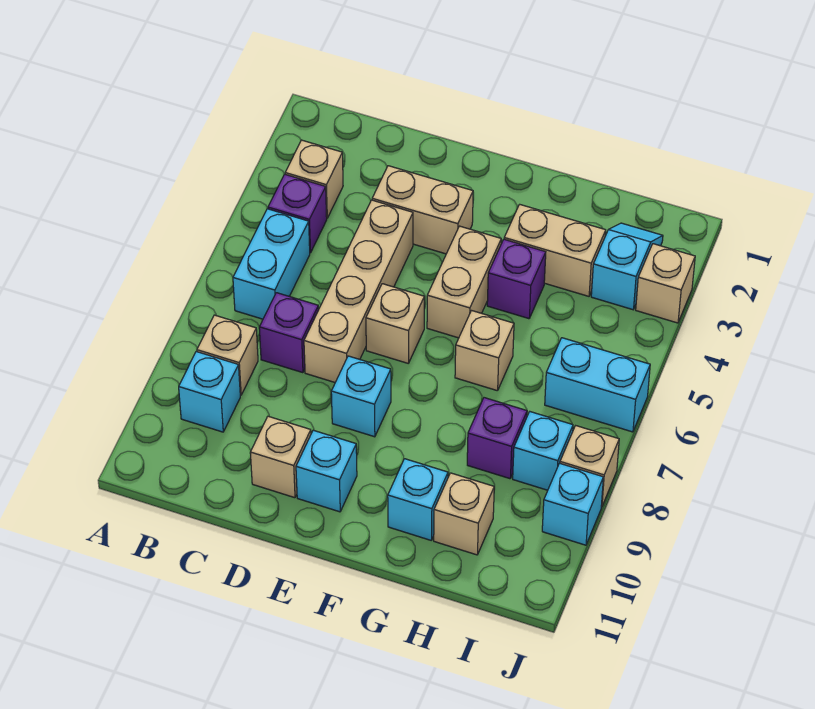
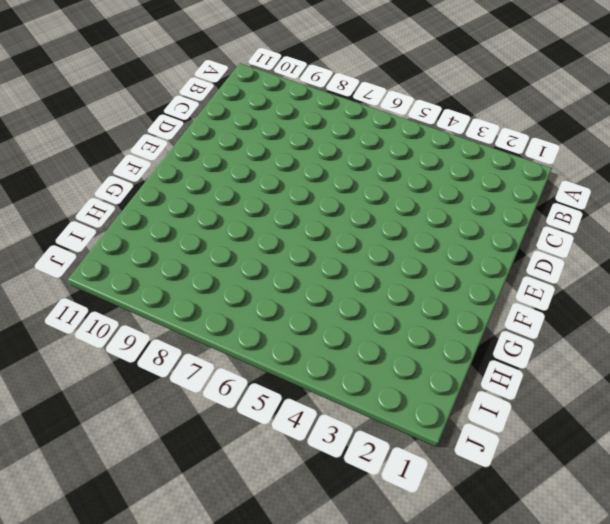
none -> tan brick B3 level 1
none -> purple brick B4 level 1
none -> cyan brick B5:B6 level 1

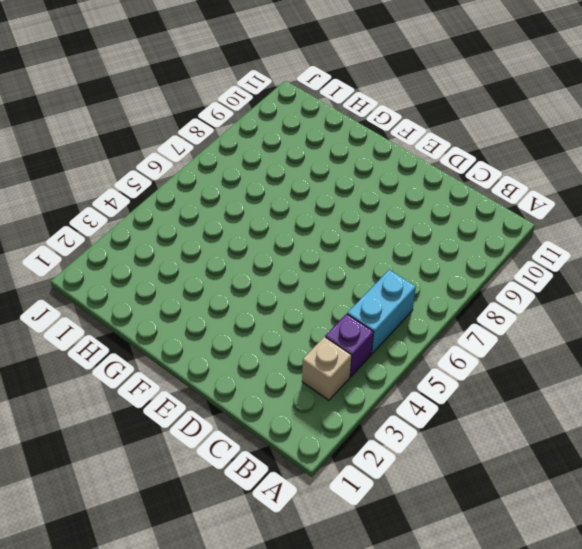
none -> tan brick B8 level 1
none -> cyan brick B9 level 1
none -> purple brick C7 level 1

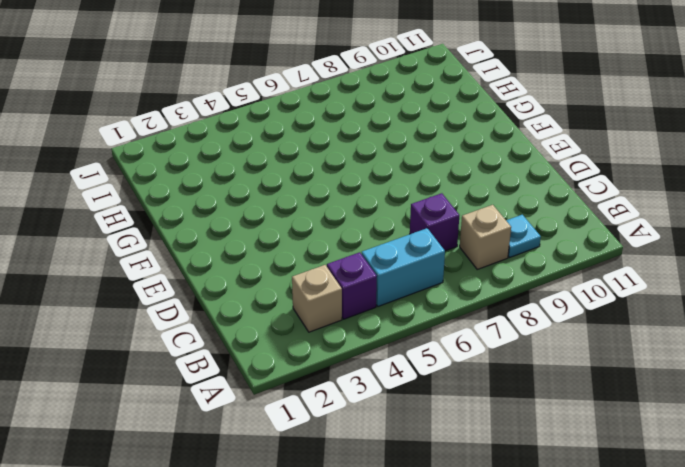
cyan plate B9 level 1 -> cyan brick B9 level 1
none -> tan brick D3:E3 level 1
none -> tan brick D4:D7 level 1
none -> tan brick D10 level 1

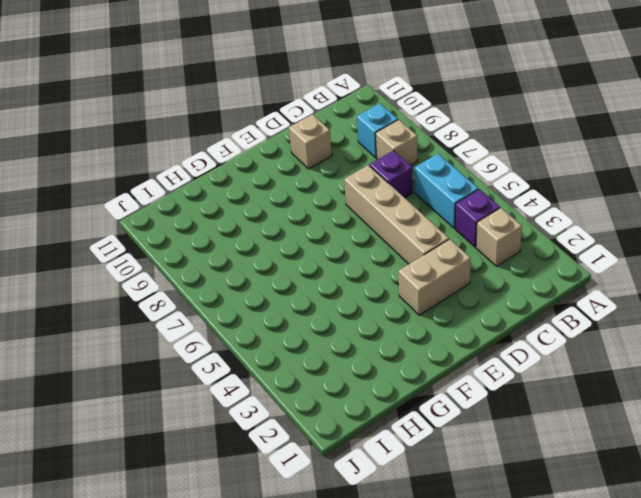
none -> tan brick E6 level 1
none -> cyan brick E8 level 1
none -> cyan brick E10 level 1

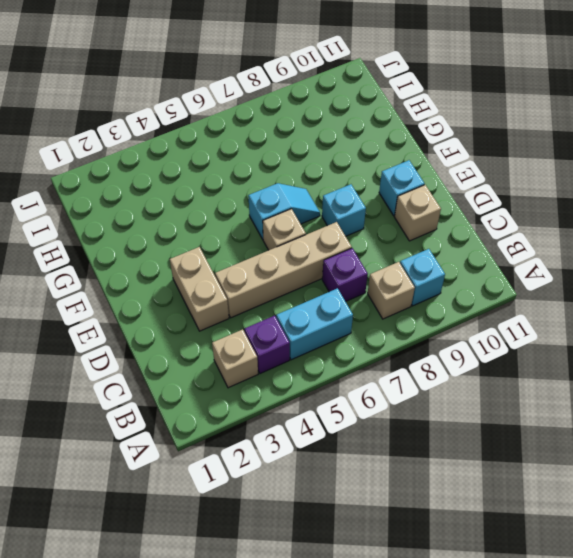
cyan slope F6:F7 level 1 top 6 -> cyan slope I2:I3 level 1 top 3
none -> tan brick F4:F5 level 1
none -> tan brick G3:H3 level 1
none -> purple brick G4 level 1

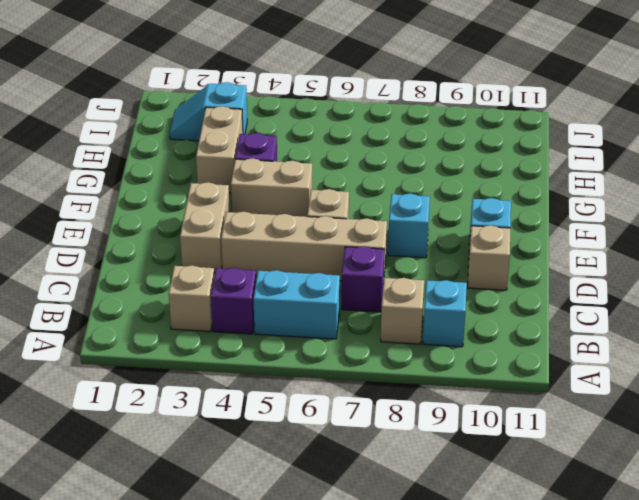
none -> tan brick G6 level 1
none -> cyan brick G10 level 1
none -> purple brick H8 level 1

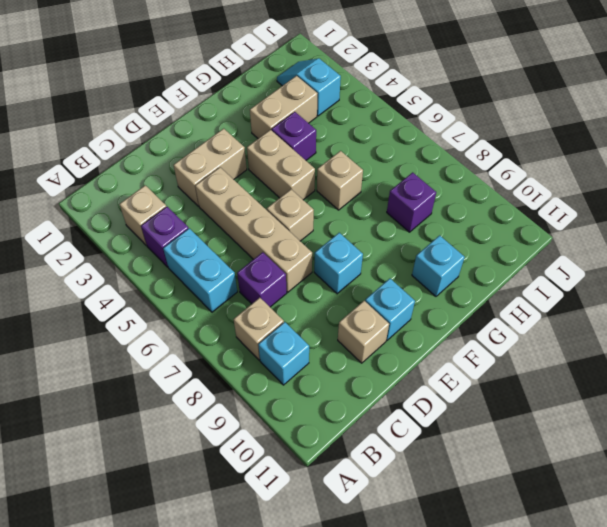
none -> tan brick H10 level 1
none -> cyan brick I6:J6 level 1
none -> cyan brick I8 level 1

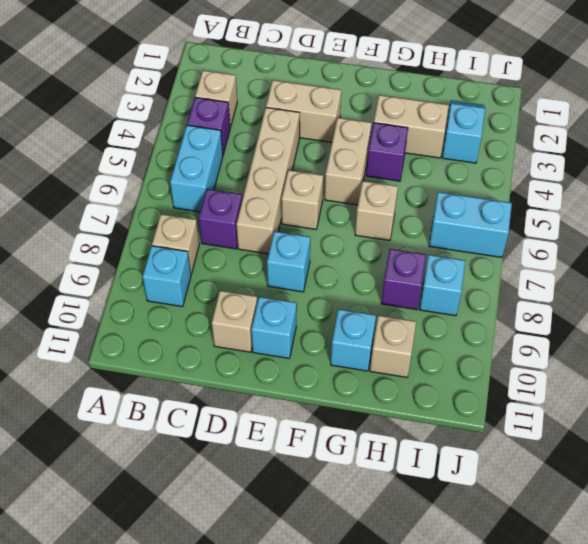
none -> tan brick J3 level 1
none -> tan brick J8 level 1
none -> cyan brick J9 level 1

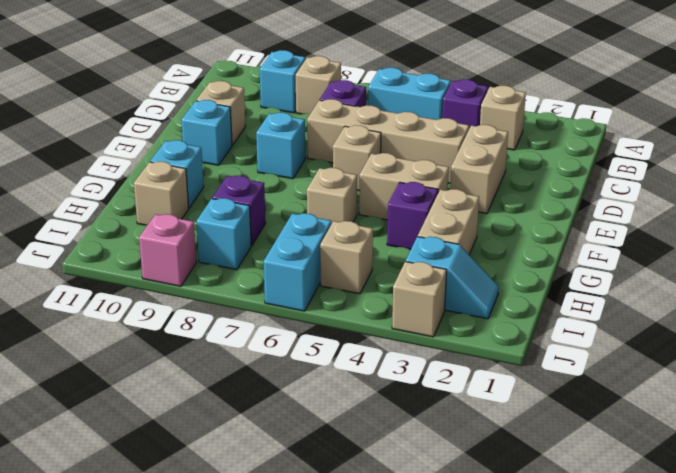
tan brick I5 level 1 -> tan brick J8 level 1
pink brick J9 level 1 -> cyan brick J9 level 1

